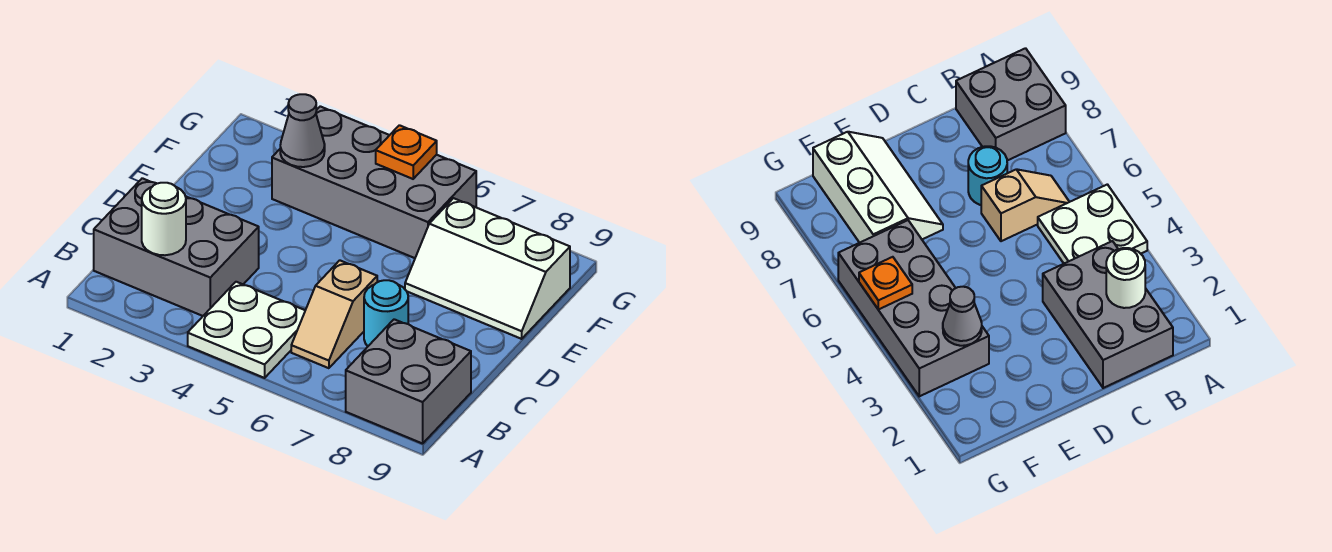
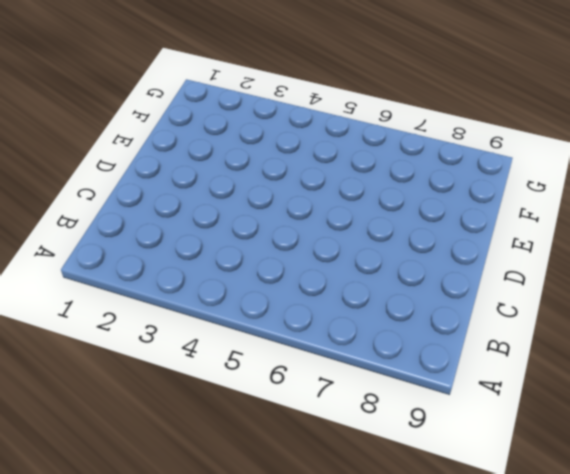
none -> white plate A4:B5 level 1
none -> grey brick A8:B9 level 1

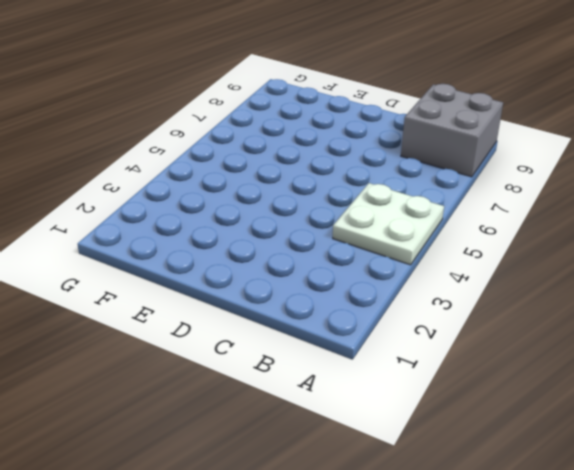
none -> grey brick B1:C3 level 1
none -> tan slope B6:C6 level 1 top C

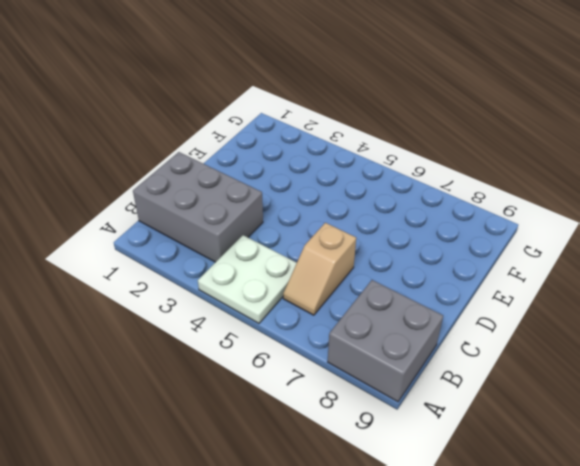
none -> cyan round brick C7 level 1
none -> white slope E7:F9 level 1 top F

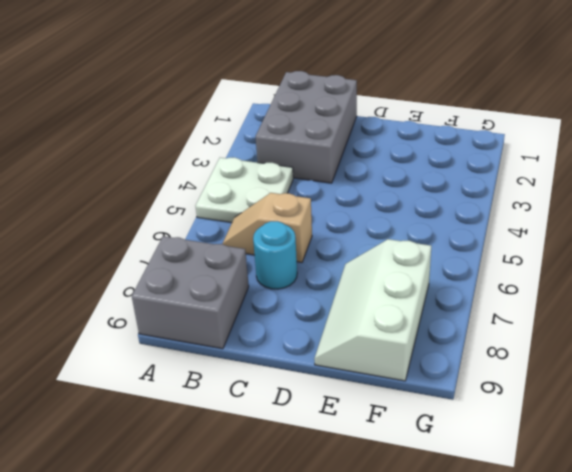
none -> grey brick F3:G6 level 1
none -> white round brick B2 level 2

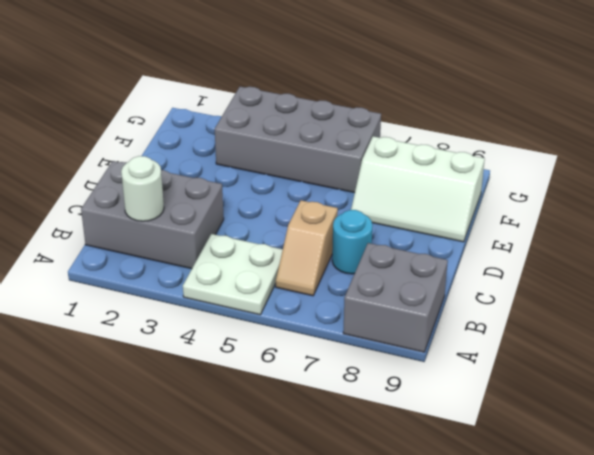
none -> grey cone F3 level 2
none -> orange plate G5 level 2

